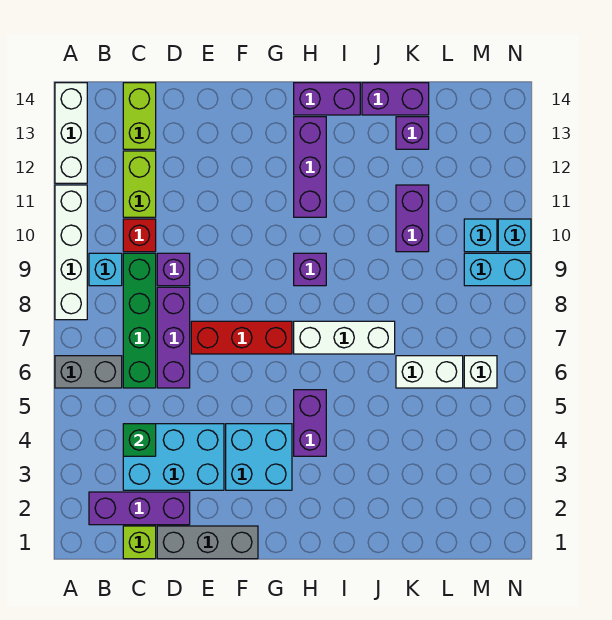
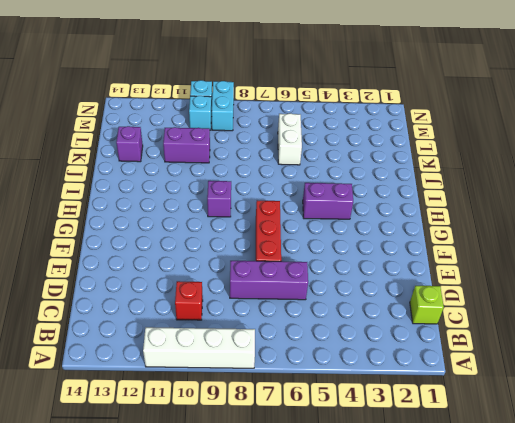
none -> grey brick A6:B6 level 1
none -> white brick A12:A14 level 1
none -> purple brick B2:D2 level 1
none -> cyan brick B9 level 1

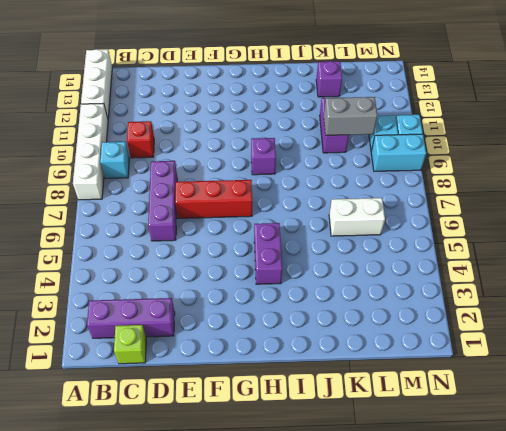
grey brick K10:L10 level 2 -> grey brick A6:B6 level 1
none -> cyan brick C3:E4 level 1
none -> green brick C6:C9 level 1
none -> lime brick C11:C12 level 1
none -> lime brick C13:C14 level 1

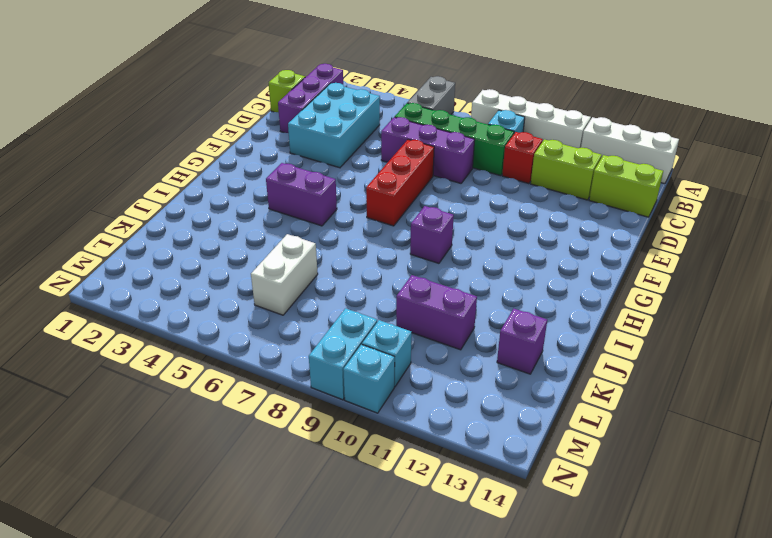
none -> grey brick D1:F1 level 1
none -> purple brick D9 level 1
none -> cyan brick F3:G4 level 1
none -> white brick H7:J7 level 1

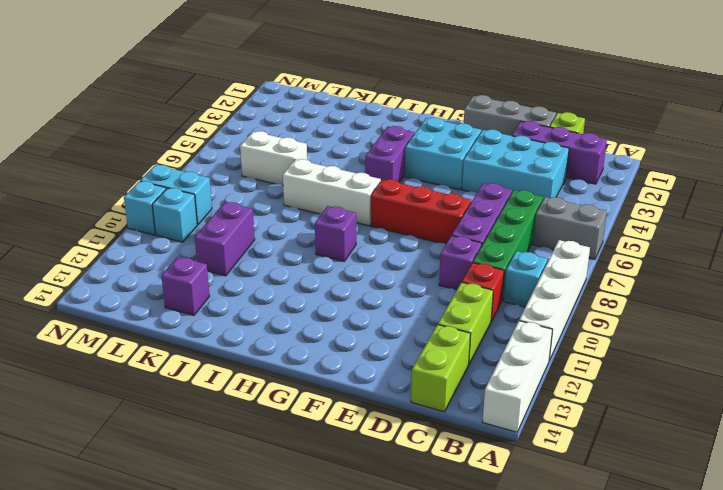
none -> purple brick H11:H13 level 1
none -> purple brick H14:I14 level 1
none -> purple brick J14:K14 level 1
none -> white brick M6 level 1

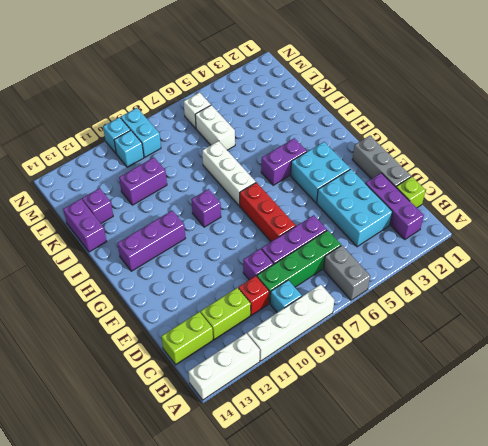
none -> purple brick H14:I14 level 1
none -> green brick C4 level 2

